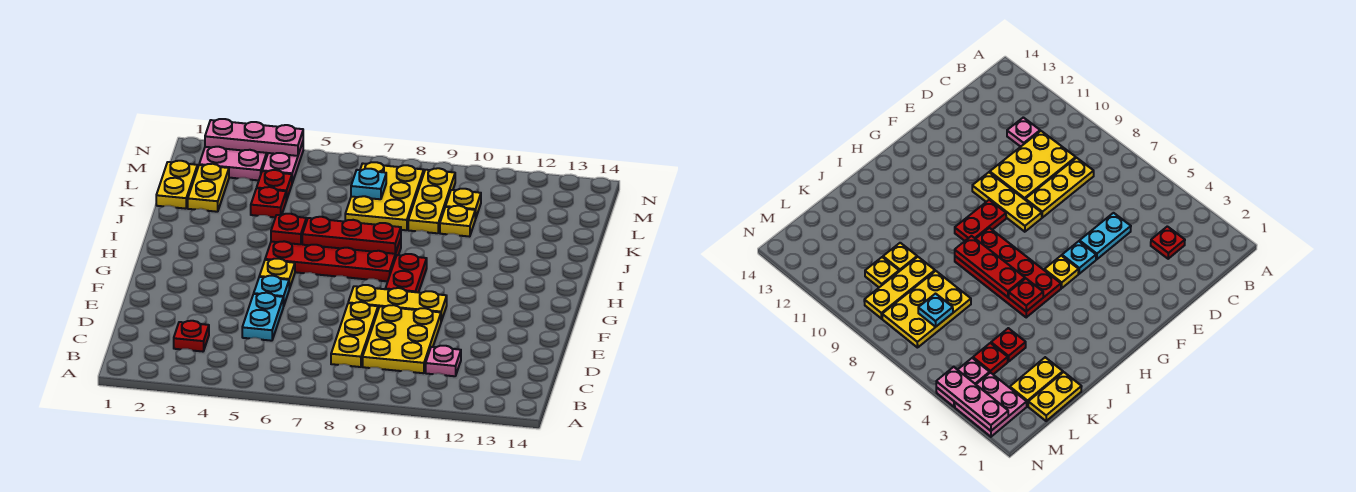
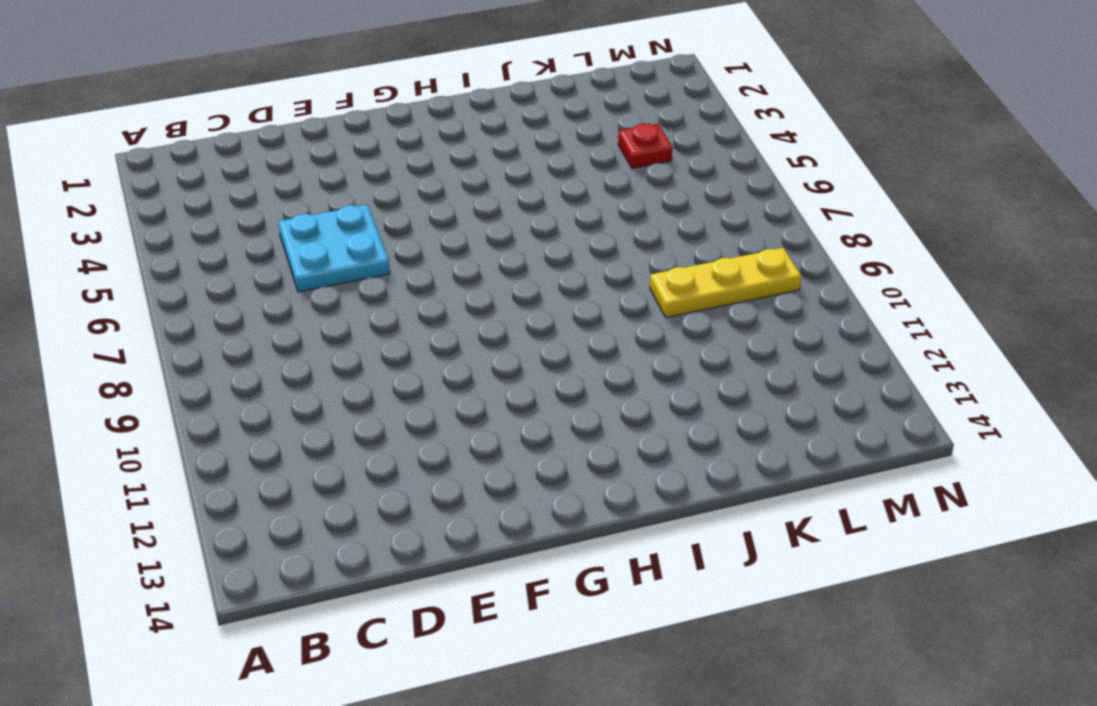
cyan plate D5:E6 level 1 -> cyan plate D5:E5 level 1
none -> red plate C3 level 1
none -> yellow plate C8:E8 level 1
none -> yellow plate C9:E10 level 1

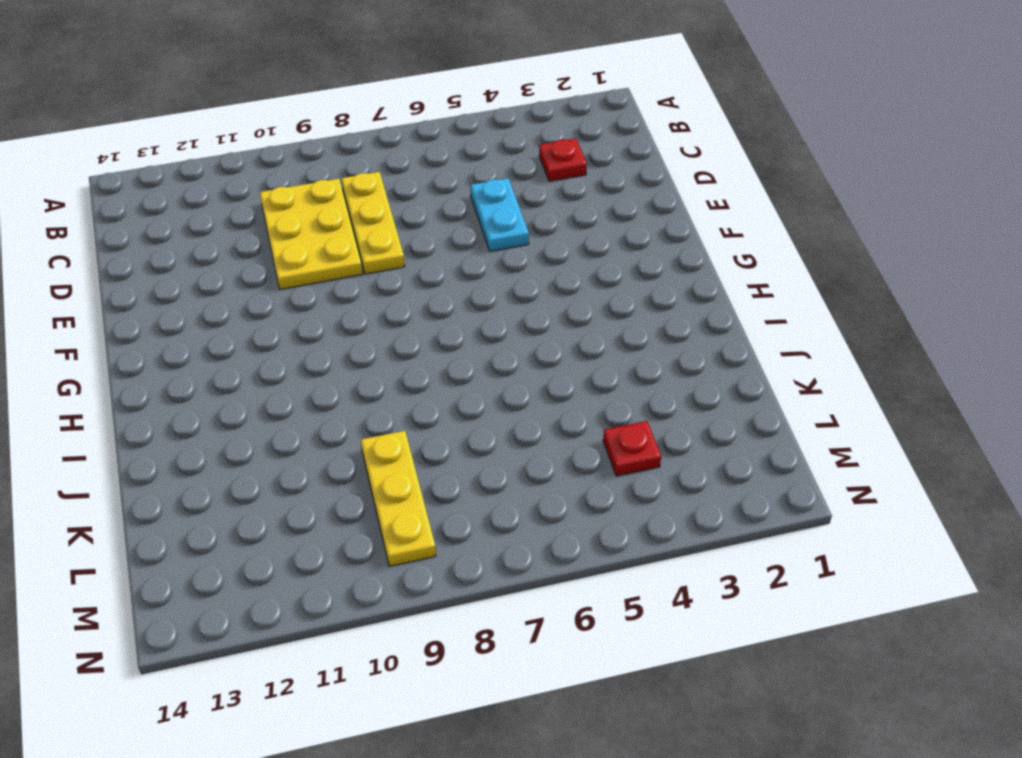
none -> pink plate C11 level 1
none -> cyan plate F5 level 1
none -> yellow plate F8:F10 level 1

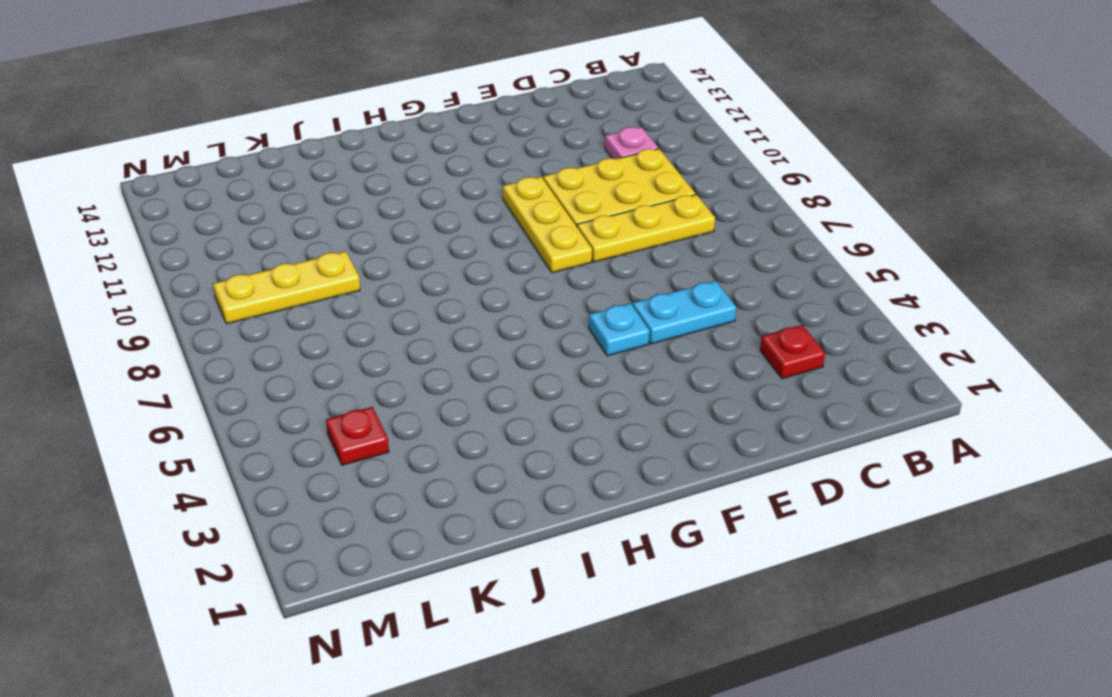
none -> yellow plate G5 level 1
none -> red plate G9:H9 level 1
none -> red plate H5:I8 level 1

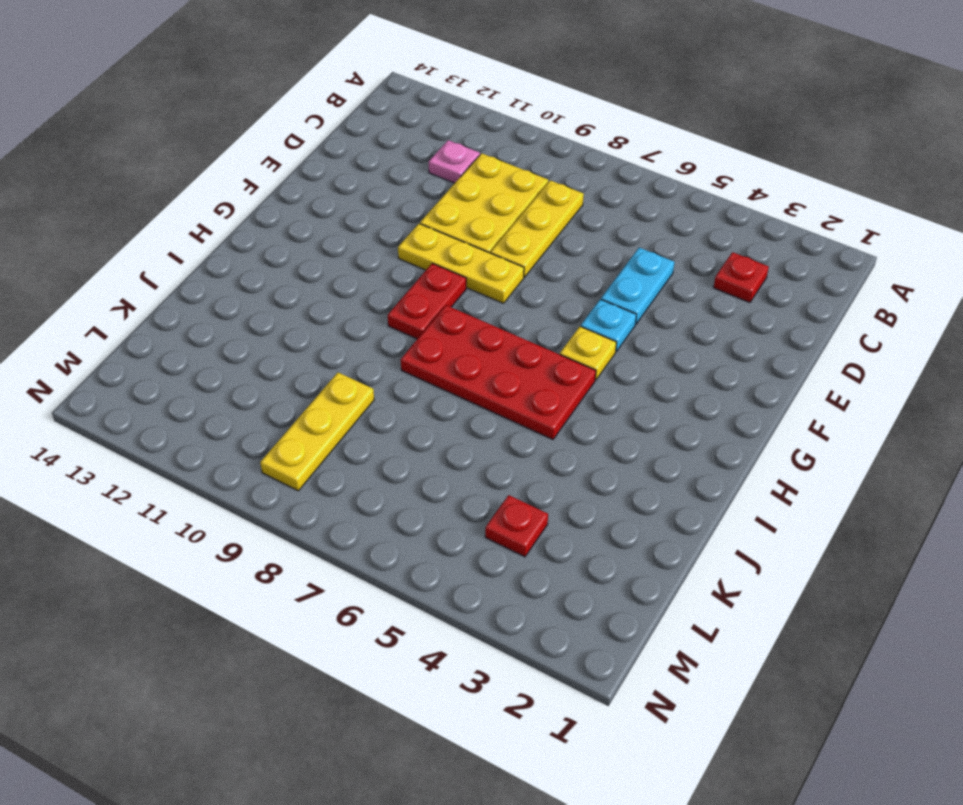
none -> yellow plate K1:L1 level 1
none -> yellow plate K2:L2 level 1
none -> red plate K4 level 1

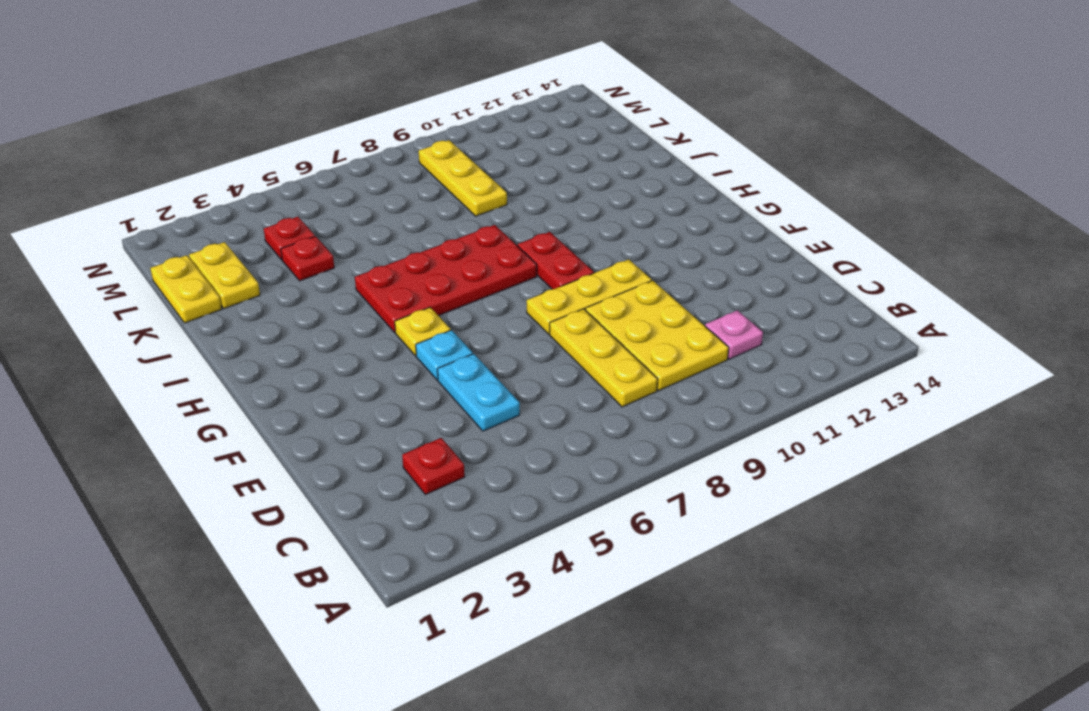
none -> yellow plate K7:M8 level 1
none -> yellow plate K10 level 1
none -> yellow plate L10 level 1

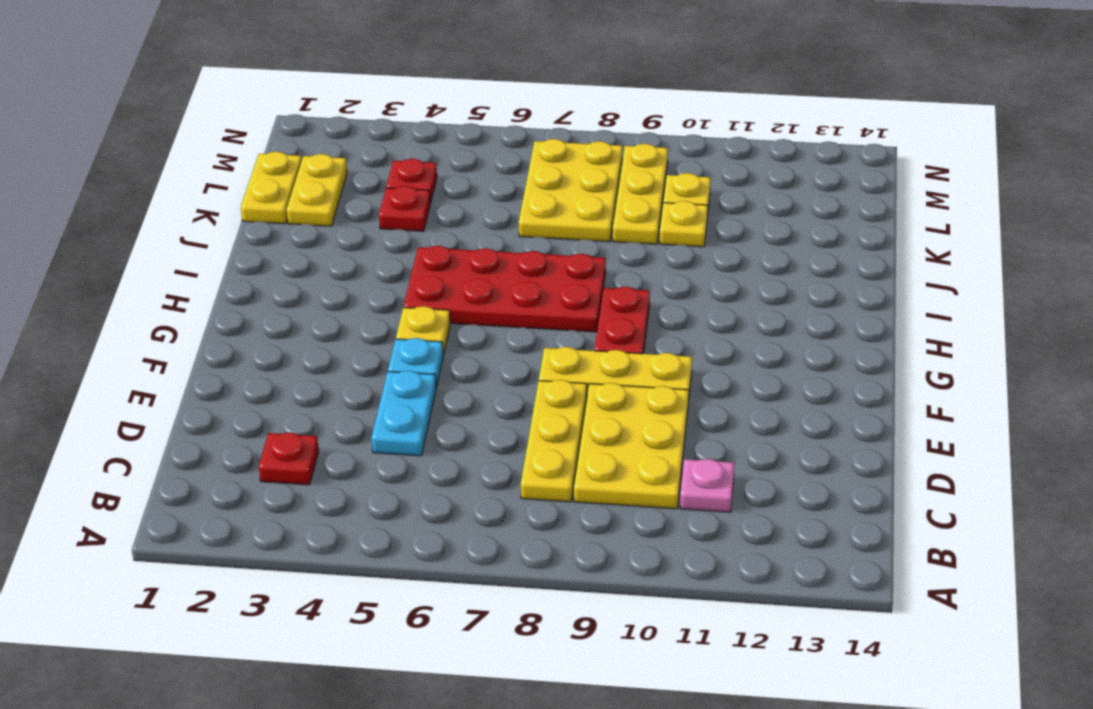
none -> pink plate M2:N3 level 1
none -> pink plate M4:N4 level 1
none -> red plate I5 level 2

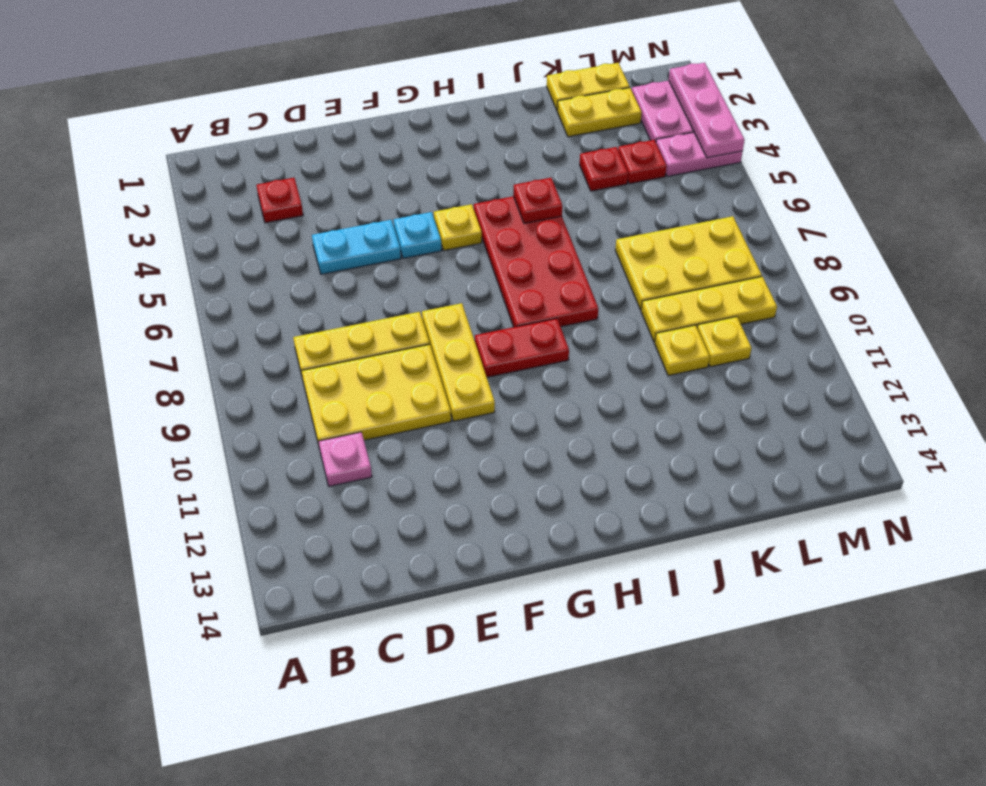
none -> red plate I6:I8 level 2
none -> cyan plate L7 level 2

